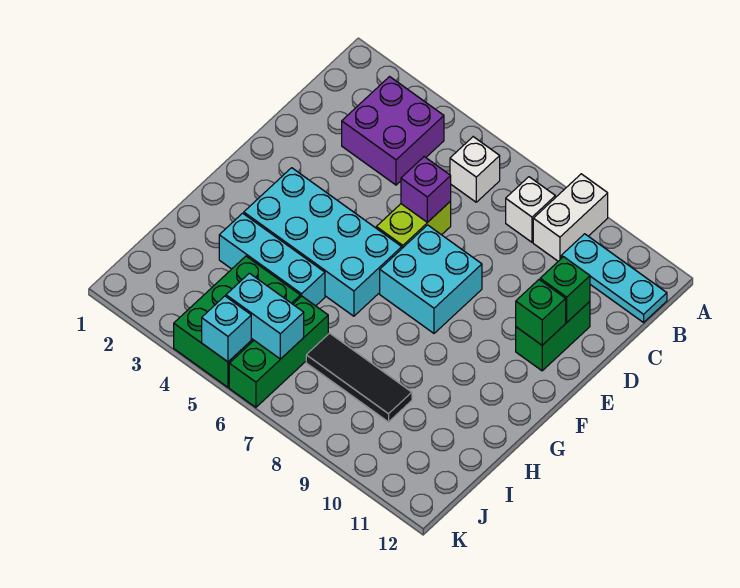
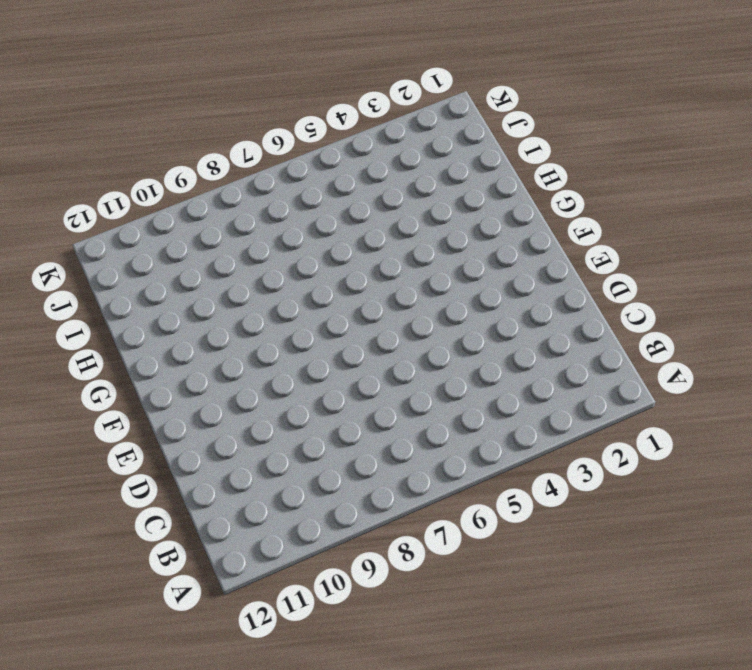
none -> white brick A9:B9 level 1
none -> purple brick B3:C4 level 1
none -> white brick B6 level 1

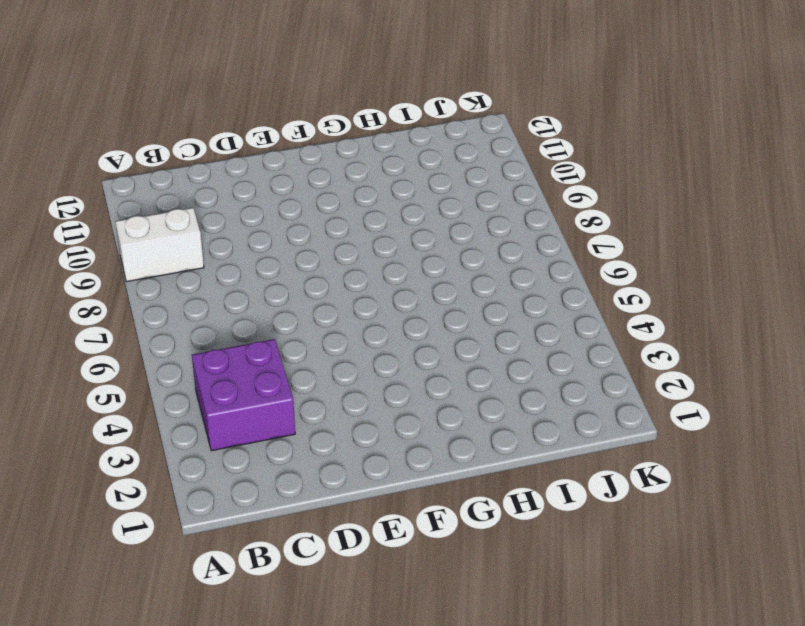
none -> white brick B6 level 1
none -> white brick B8 level 1
none -> cyan plate B10:B12 level 1

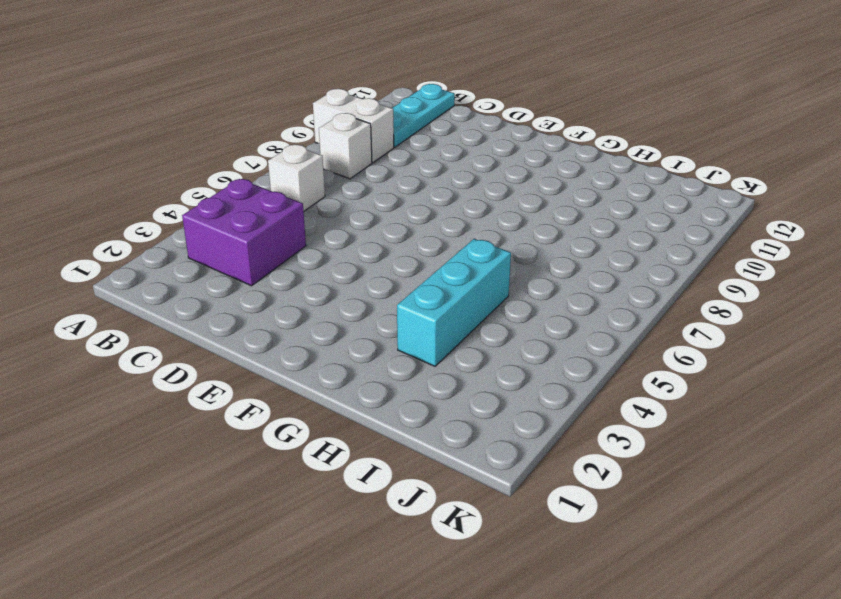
none -> lime brick D6:E6 level 1
none -> green brick D11:E11 level 1
none -> cyan brick E7:F8 level 1

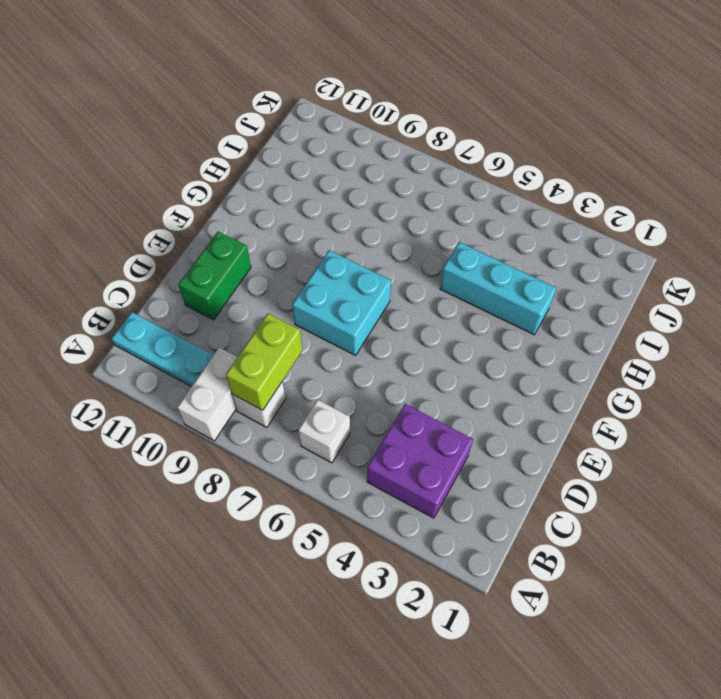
lime brick B8:C8 level 2 -> lime brick D6:E6 level 1
none -> cyan brick F3:G6 level 1
none -> green brick I4:K5 level 1
none -> green brick I6:K6 level 1

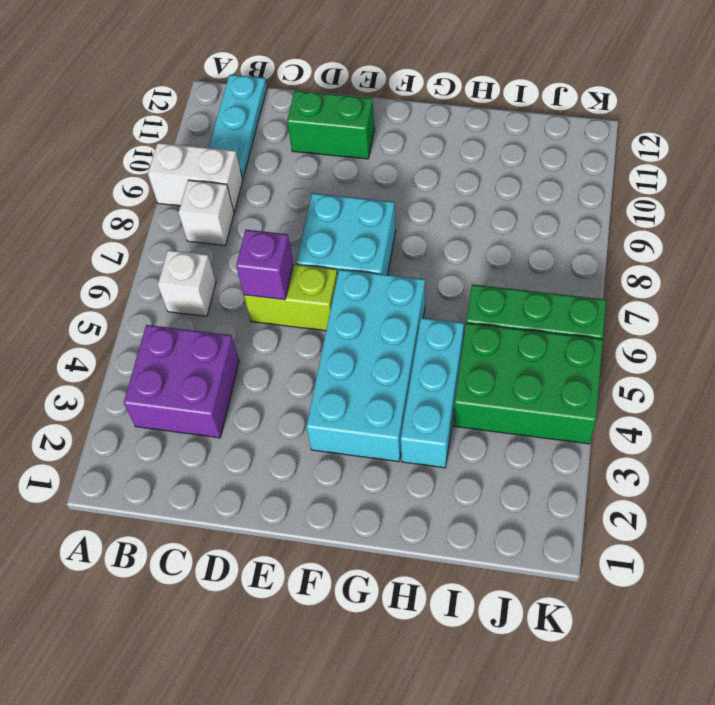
none -> black tile I7:I9 level 1
none -> green brick D11 level 2
none -> green brick E11 level 2

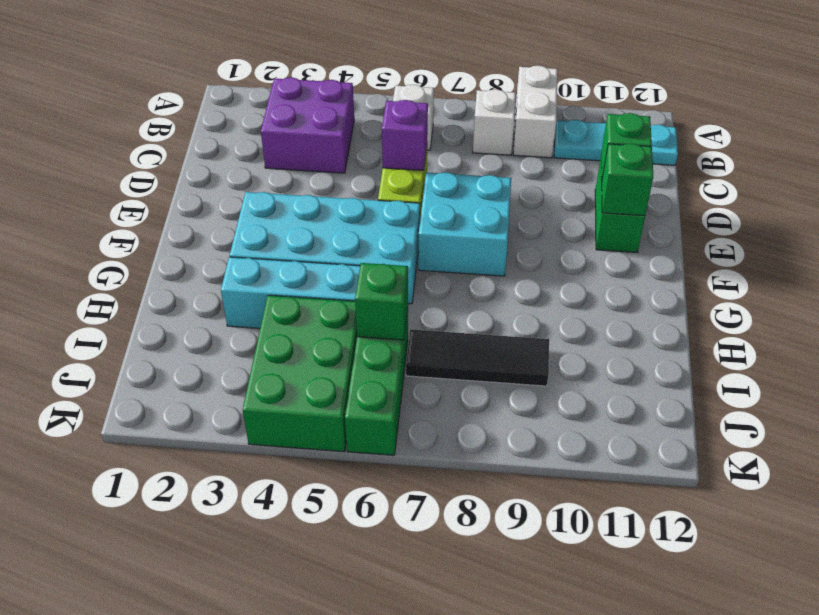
green brick I6 level 2 -> none
none -> cyan brick J5:J6 level 2
none -> cyan brick K5 level 2

